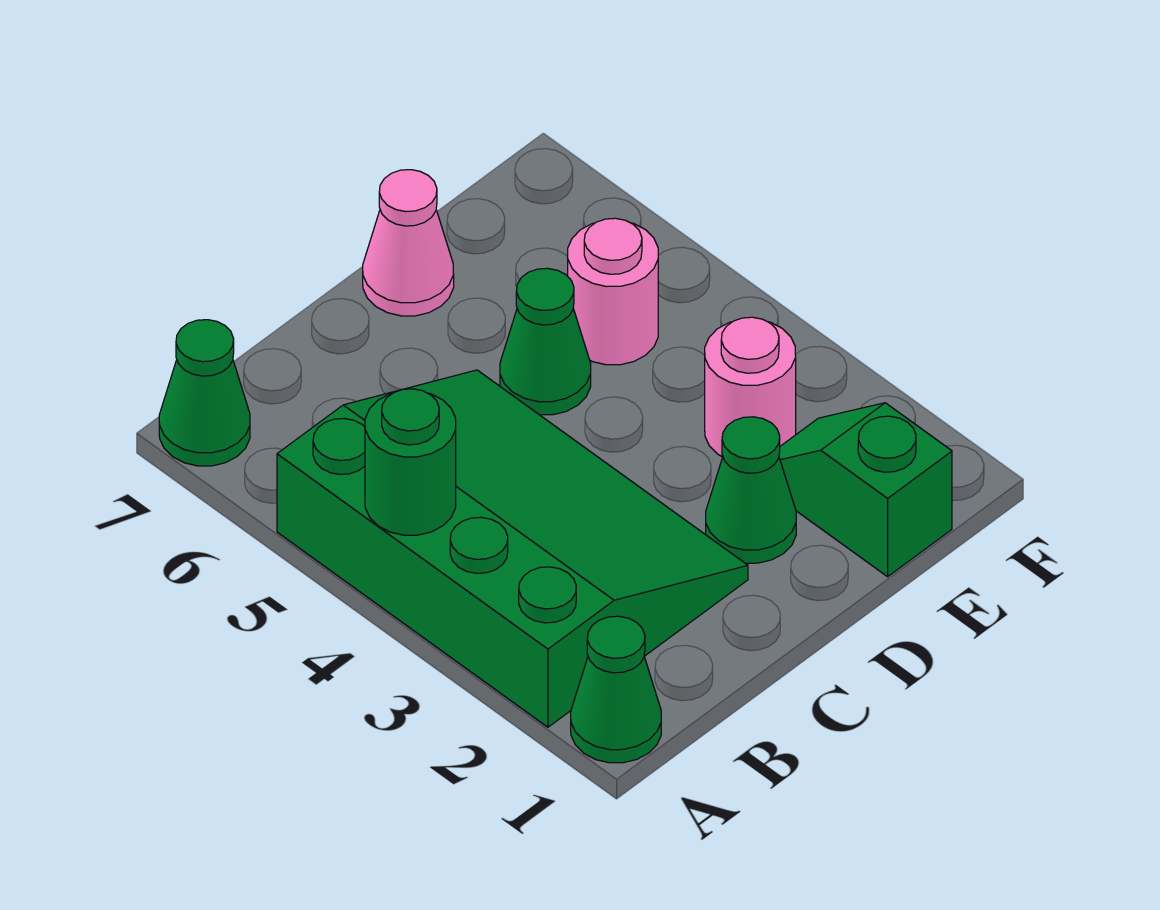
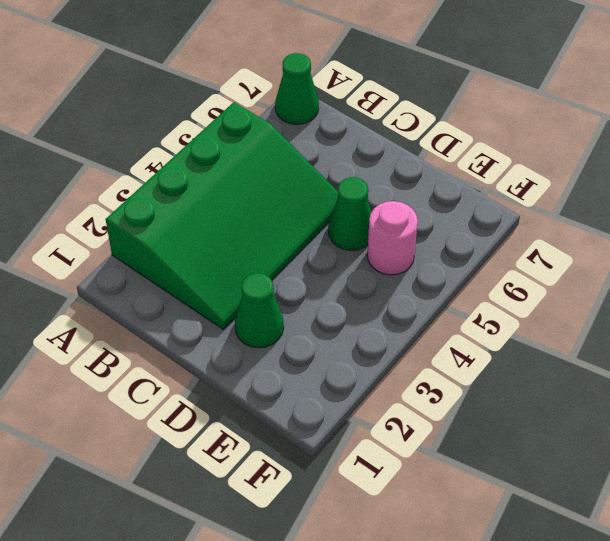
none -> green cone A1 level 1
none -> pink cone D7 level 1

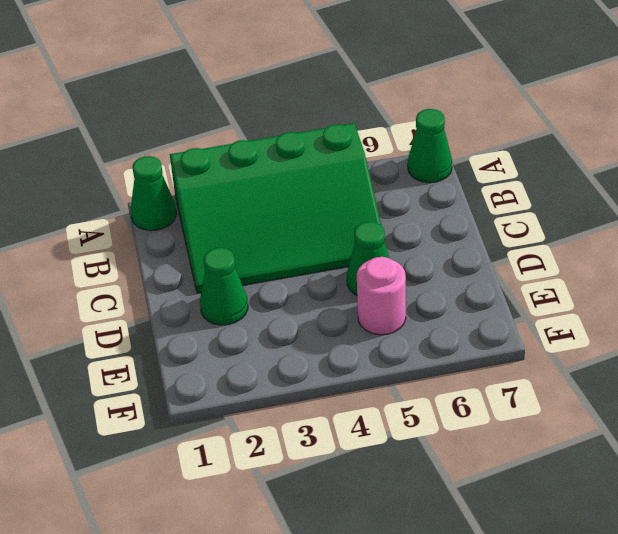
none -> pink cone D7 level 1
none -> green slope E1:E2 level 1 top 1

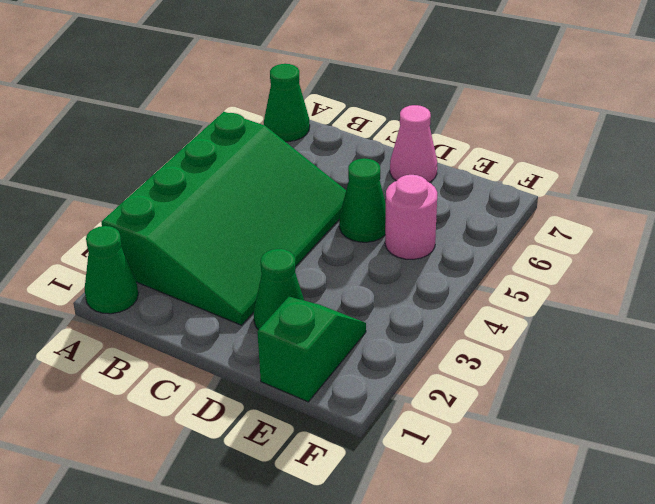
none -> pink round brick E3 level 1
none -> green round brick A4 level 2

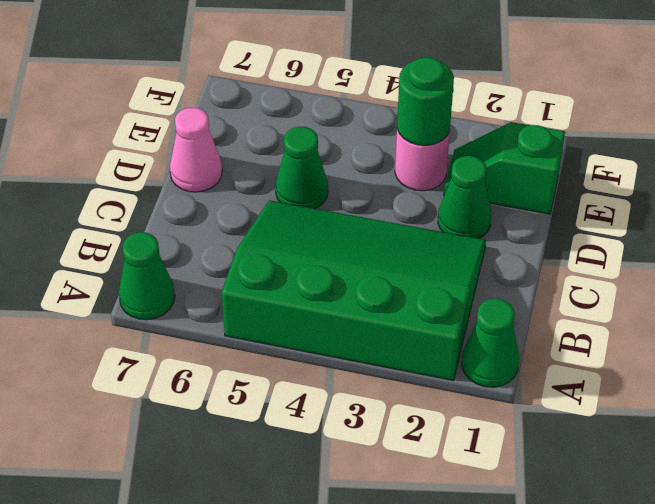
green round brick E3 level 2 -> green round brick A4 level 2
none -> pink round brick E5 level 1

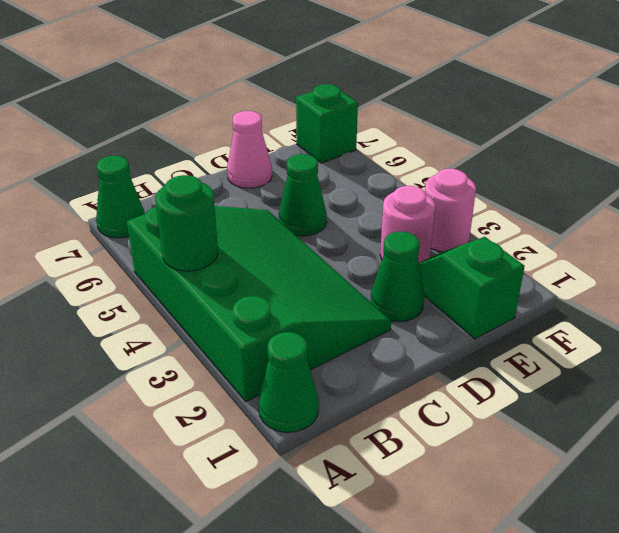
pink round brick F3 level 1 -> pink round brick E5 level 1
green brick F7 level 1 -> none

